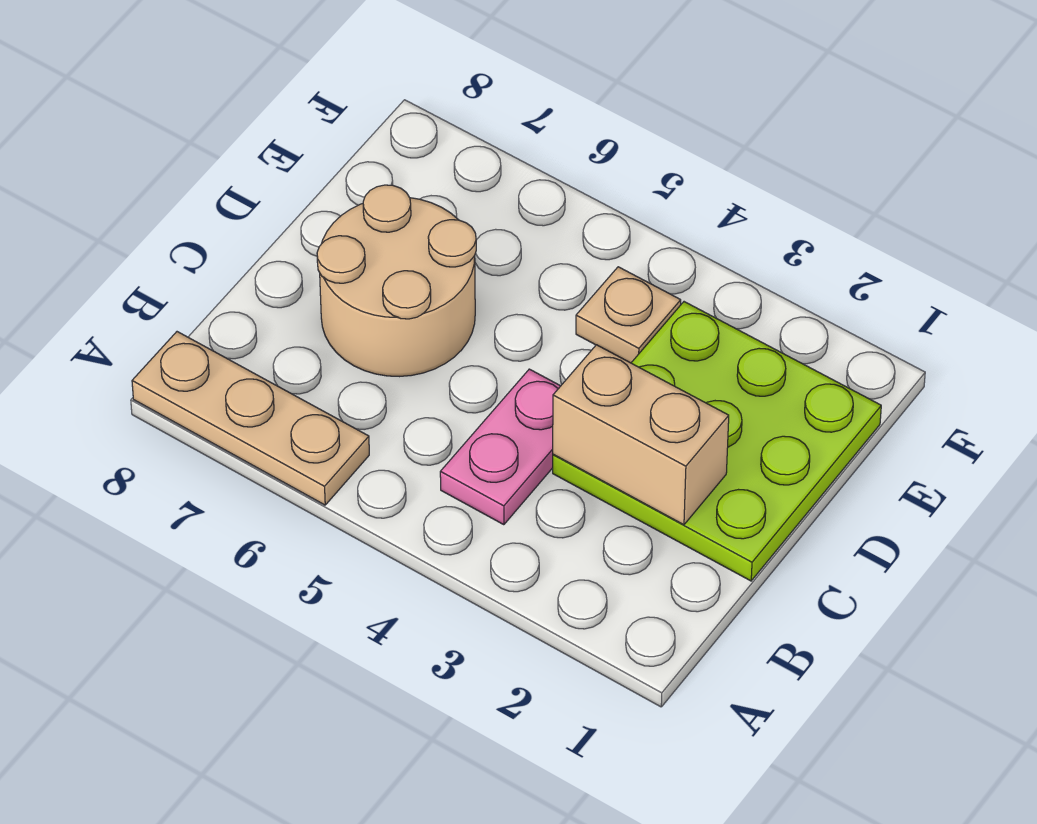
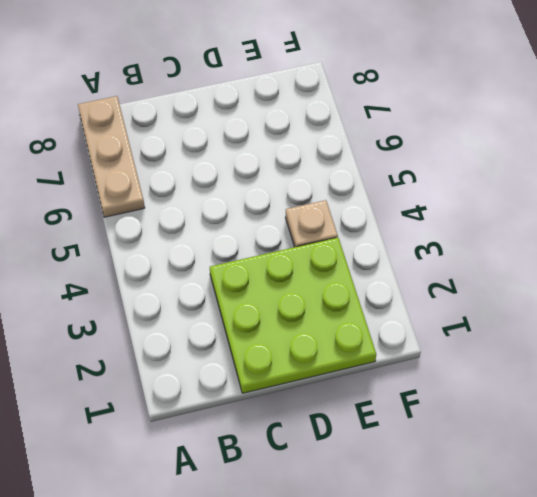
none -> pink plate B4:C4 level 1
none -> tan round brick C6:D7 level 1

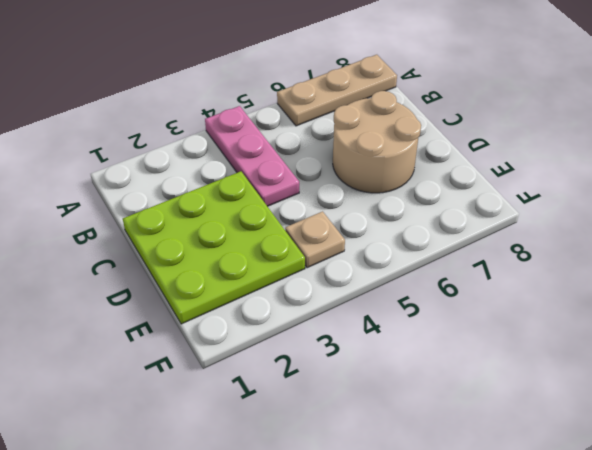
pink plate A4:C4 level 1 -> pink plate B4:C4 level 1
none -> tan brick C2:C3 level 2

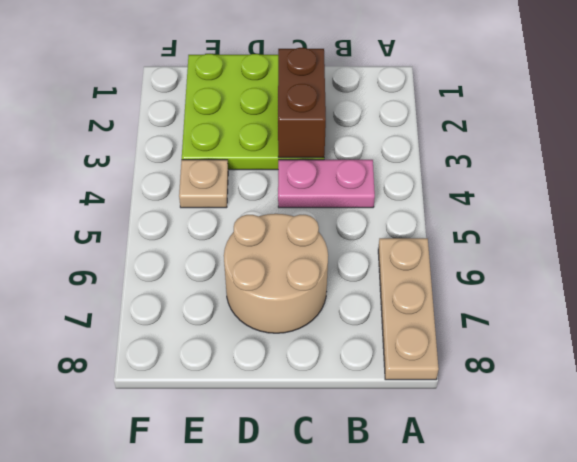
brown brick C2:C3 level 2 -> tan brick C2:C3 level 2

